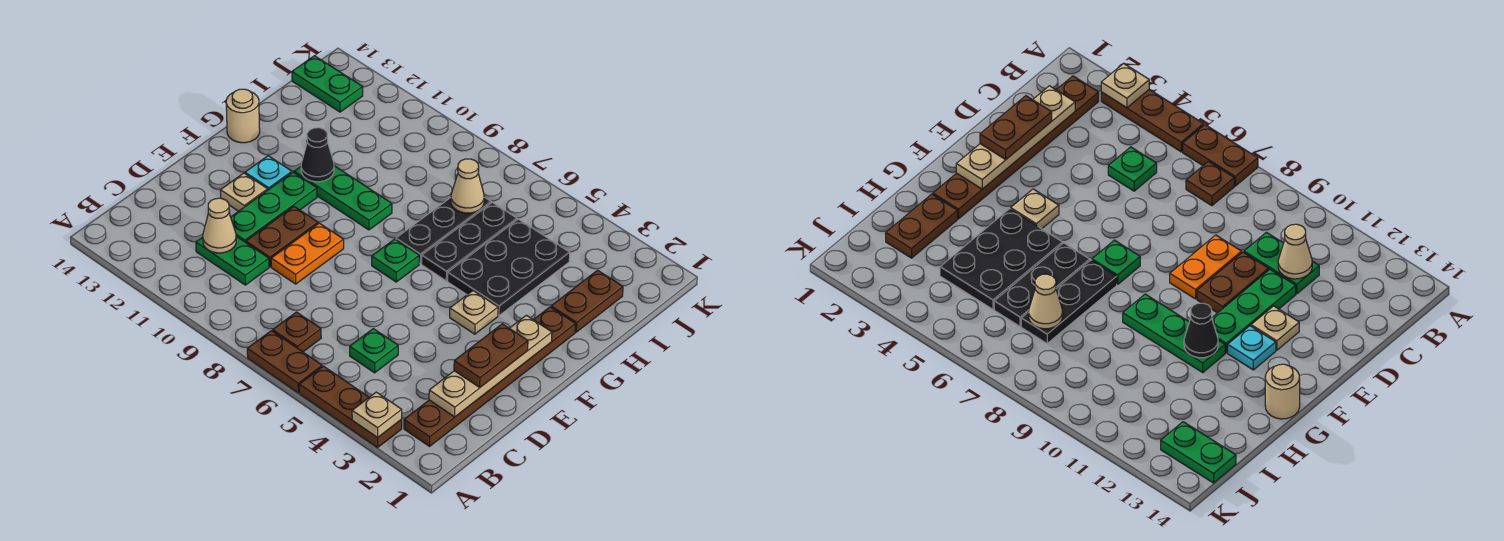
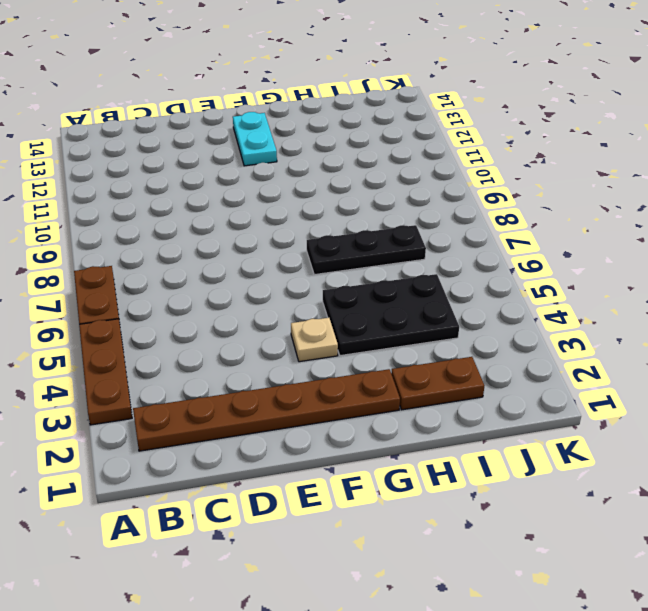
cyan plate F12:F13 level 1 -> cyan plate F12 level 1
none -> brown plate B7 level 1
none -> green plate C5 level 1
none -> green plate C10:C11 level 1

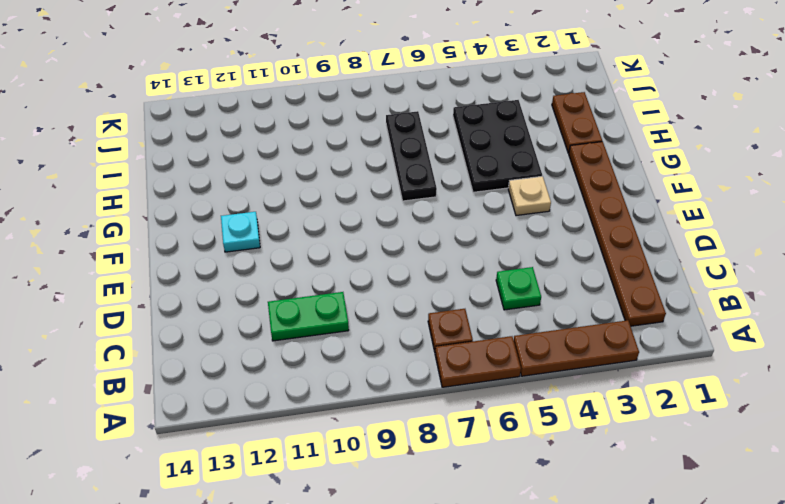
none -> orange plate D9:E9 level 1
none -> brown plate D10:E10 level 1
none -> green plate D11:F11 level 1

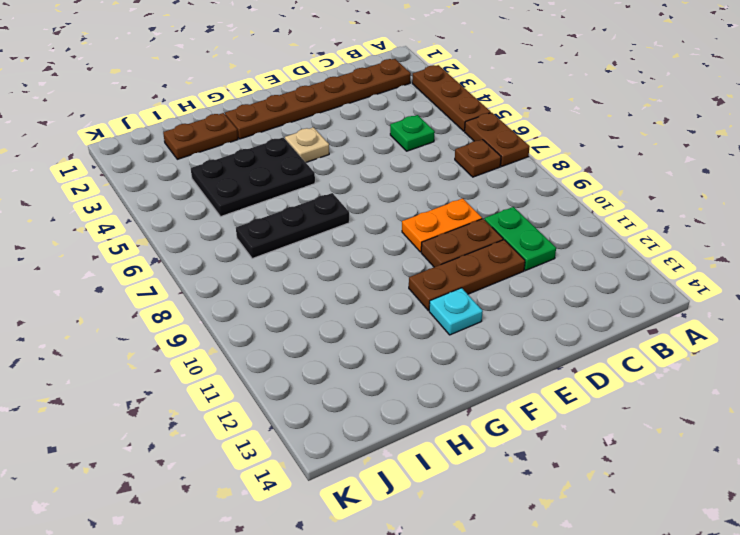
brown plate D11:F11 level 1 -> green plate D11:F11 level 1
none -> tan plate E12 level 1
none -> green plate F7 level 1
none -> black plate G6:I6 level 1

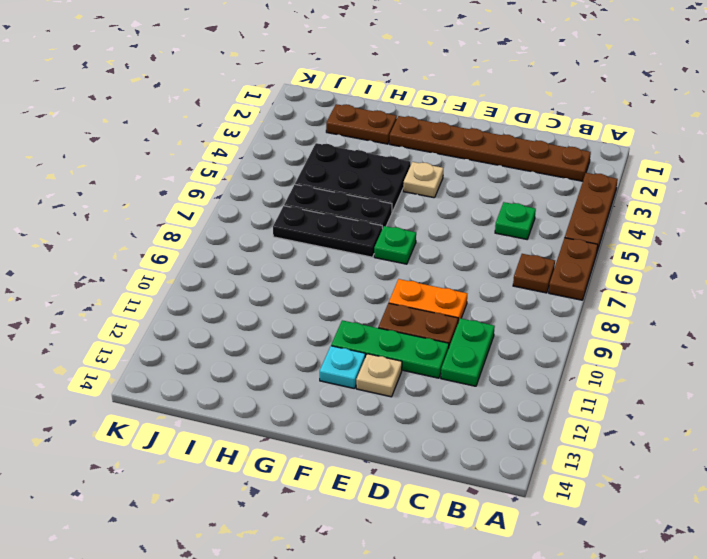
none -> green plate G9:G11 level 1
none -> tan round brick G14 level 1
none -> green plate J13:J14 level 1

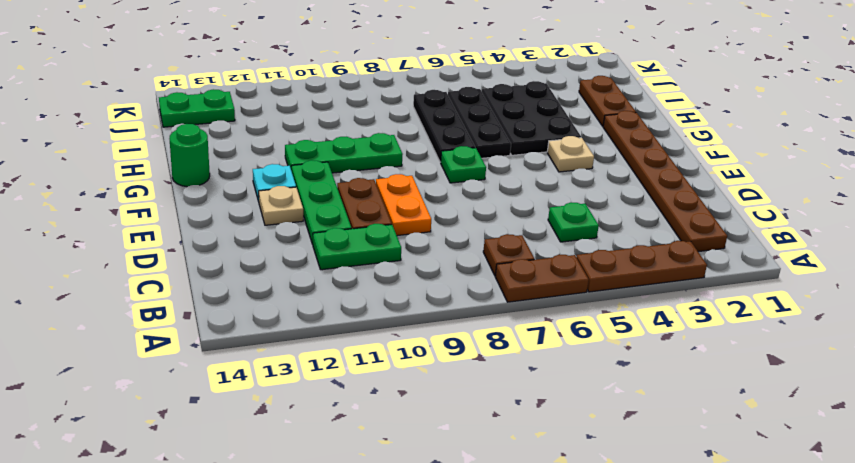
green round brick G14 level 1 -> tan round brick G14 level 1
none -> tan plate A3 level 2
none -> tan plate C2:F2 level 2
none -> tan cone C11 level 2

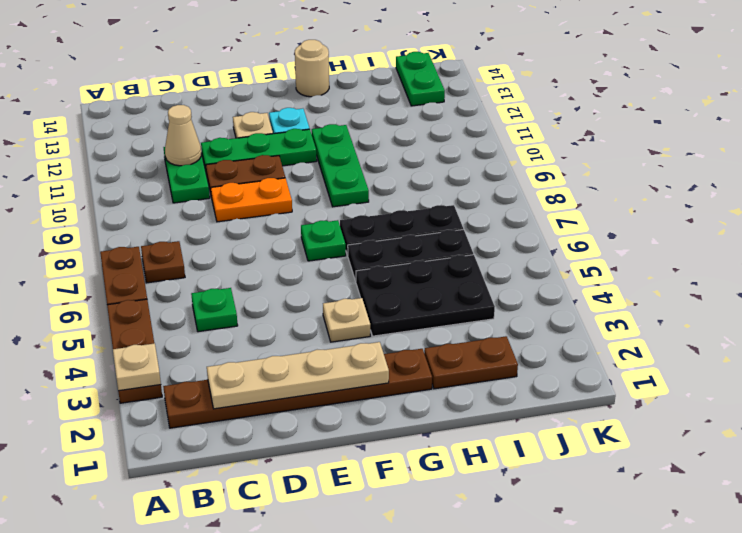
none -> black cone G11 level 2
none -> tan cone I7 level 2
none -> brown plate D2:E2 level 3

